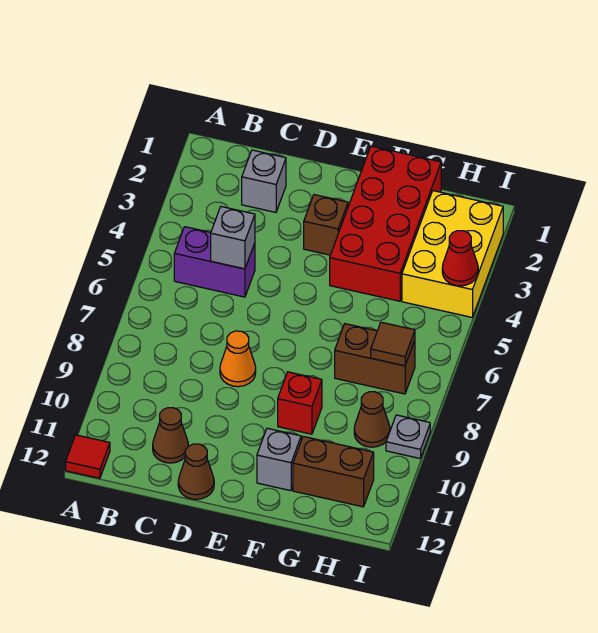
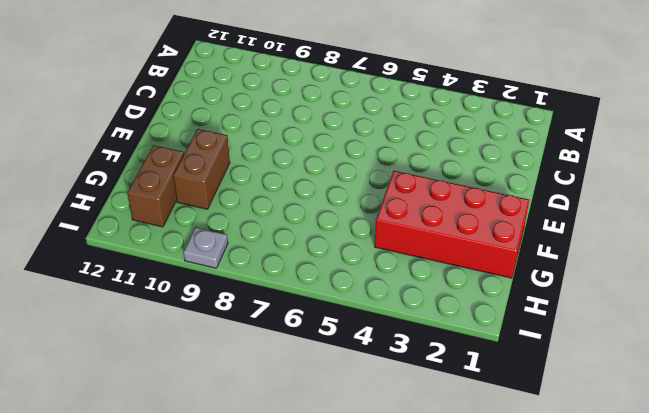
brown brick F10:G10 level 1 -> brown brick G7:H7 level 1
none -> red tile A12 level 1
none -> purple brick B5:C5 level 1
none -> grey brick C2 level 1

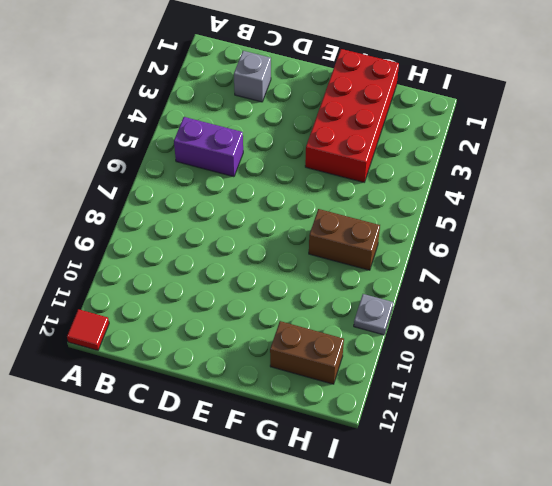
none -> brown cone C11 level 1
none -> orange cone D8 level 1
none -> brown cone D12 level 1

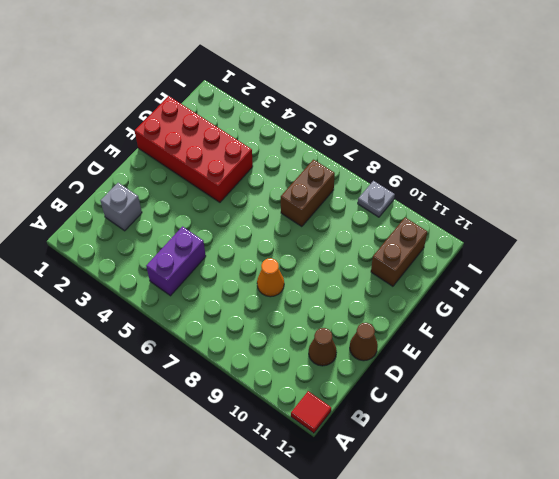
none -> brown brick E3 level 1
none -> red brick F9 level 1
none -> grey brick F11 level 1

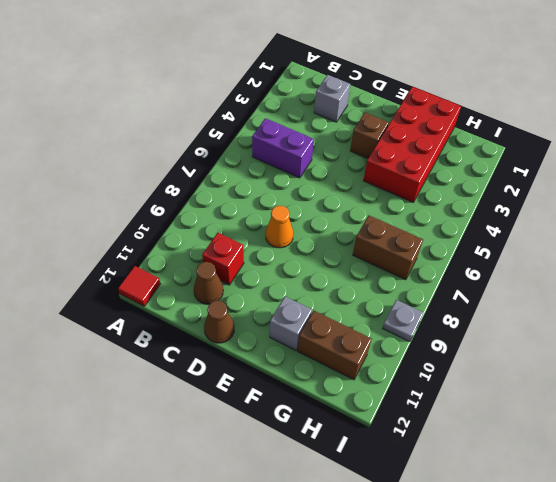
red brick C10 level 1 -> red brick F9 level 1
none -> yellow brick H2:I4 level 1
none -> brown cone H9 level 1
none -> grey brick C5 level 2

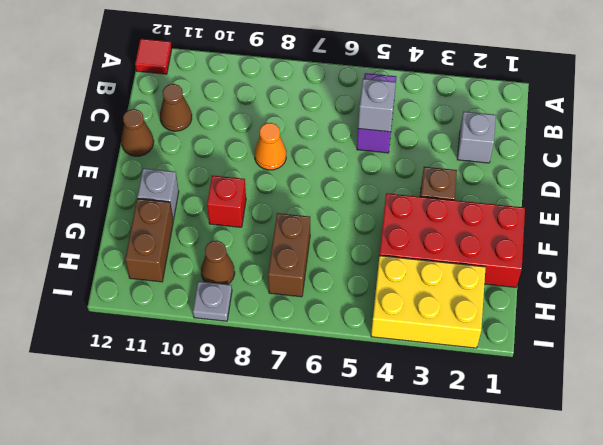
none -> brown tile H7 level 2
none -> red cone I4 level 2

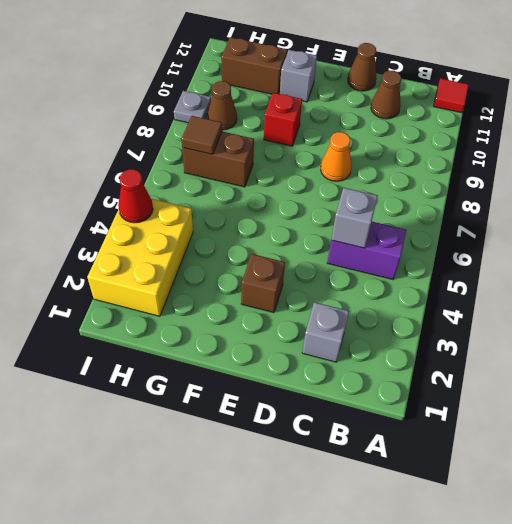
none -> red brick F1:G4 level 1

